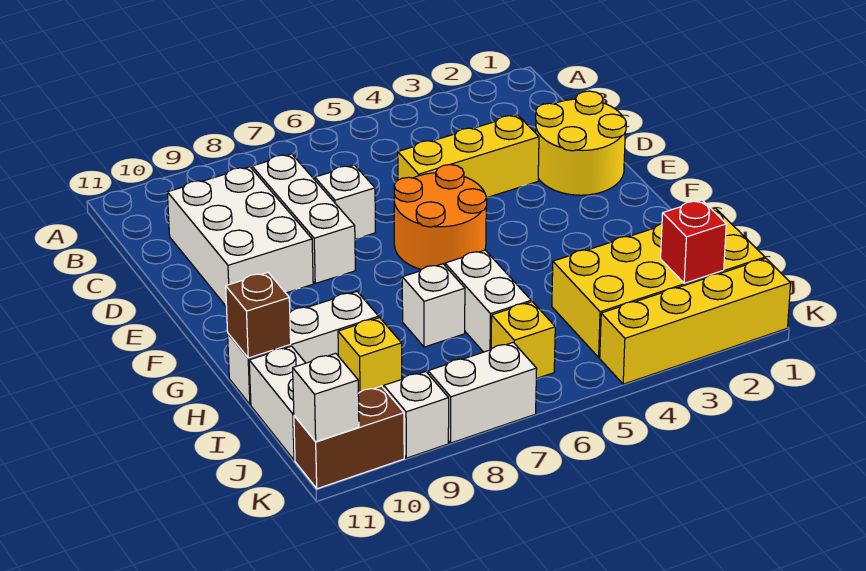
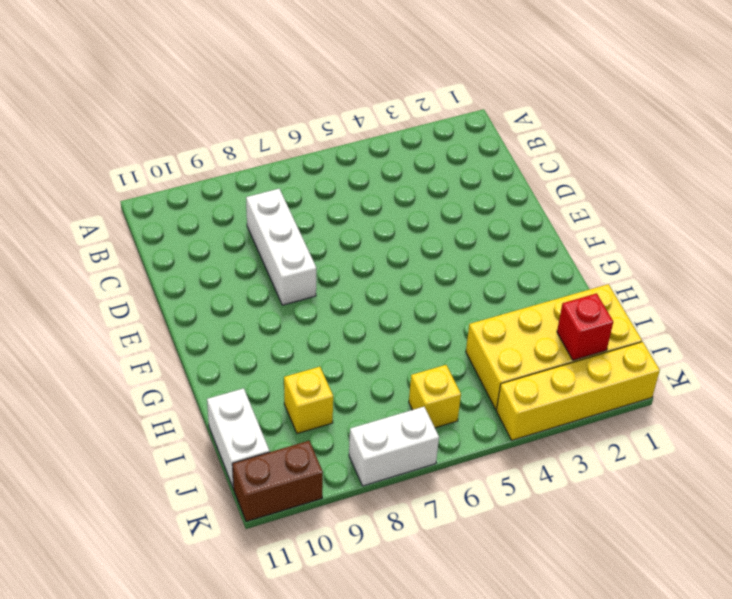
none -> white brick C9:E10 level 1
none -> yellow round brick D1:E2 level 1
none -> yellow brick D3:D5 level 1

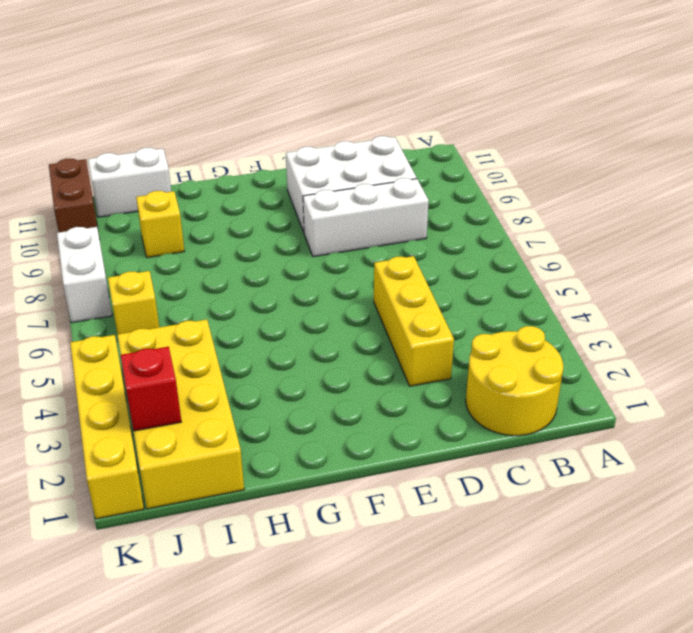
yellow round brick B1:C2 level 1 -> yellow round brick D1:E2 level 1
none -> white brick D7 level 1
none -> orange round brick E5:F6 level 1
none -> white brick H6:I6 level 1

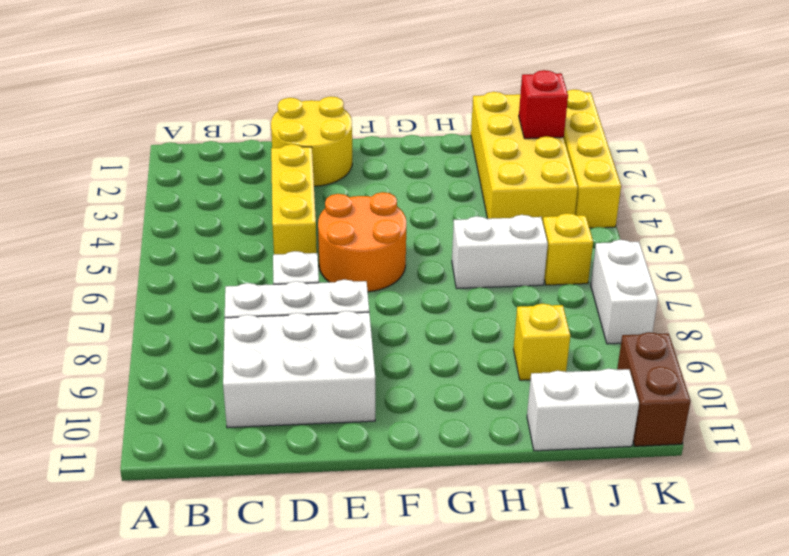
none -> white brick H7 level 1
none -> white brick H9:H11 level 1
none -> white brick K9 level 1

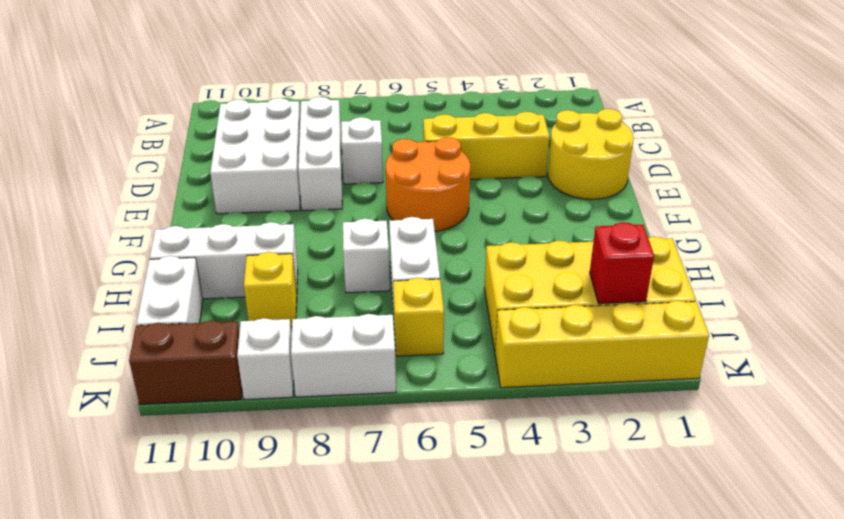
none -> brown brick H11 level 2
none -> white brick K11 level 2

